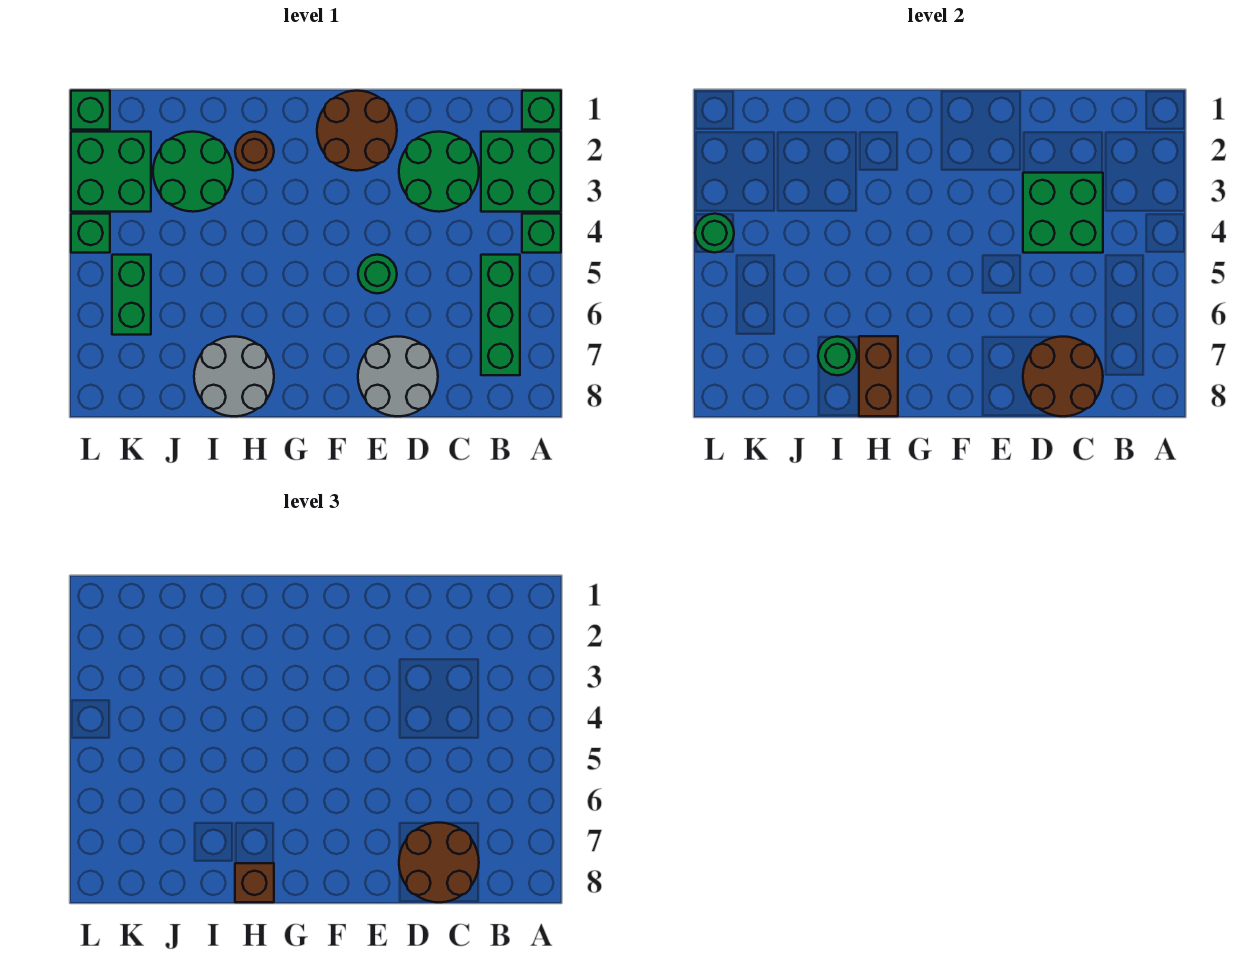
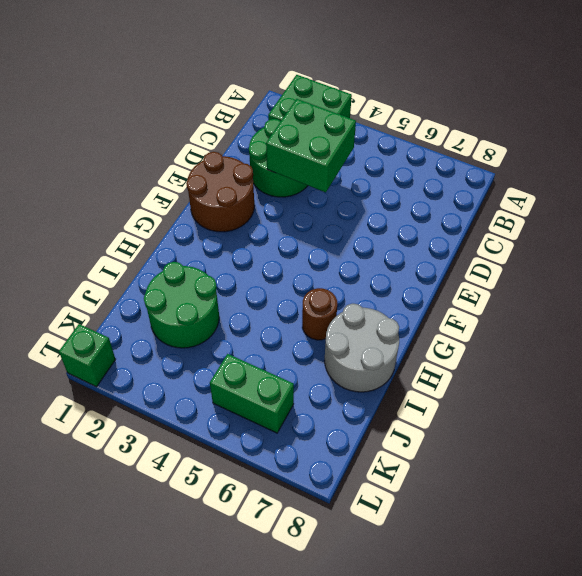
brown round brick H6 level 1 -> brown round brick H2 level 1
none -> green brick A1 level 1
none -> green brick A4 level 1
none -> green brick B5:B7 level 1

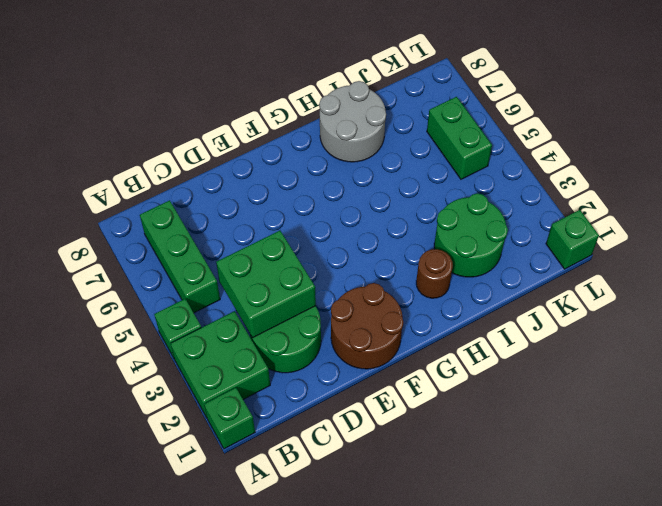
none -> grey round brick D7:E8 level 1
none -> green round brick E5 level 1
none -> green brick K2:L3 level 1

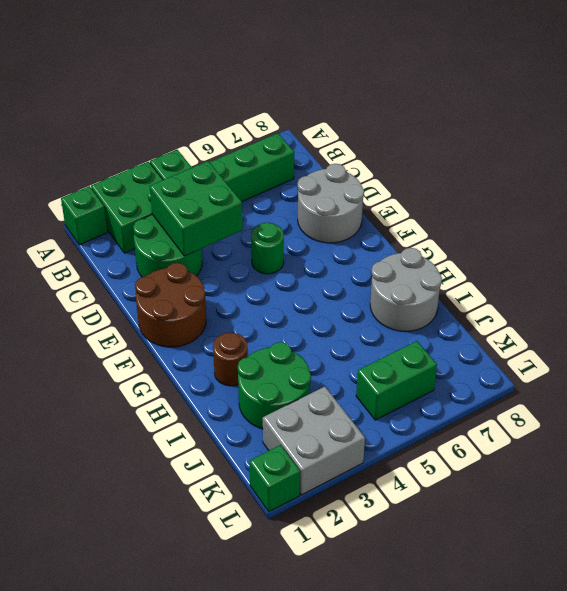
grey brick K2:L3 level 1 -> green brick K2:L3 level 1
none -> green brick L4 level 1
none -> brown round brick C7:D8 level 2
none -> brown brick H7:H8 level 2

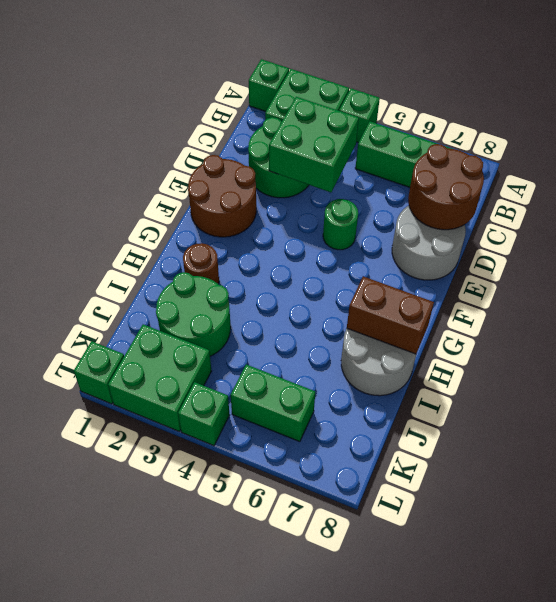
none -> green round brick I7 level 2
none -> green round brick L4 level 2
none -> brown round brick C7:D8 level 3

